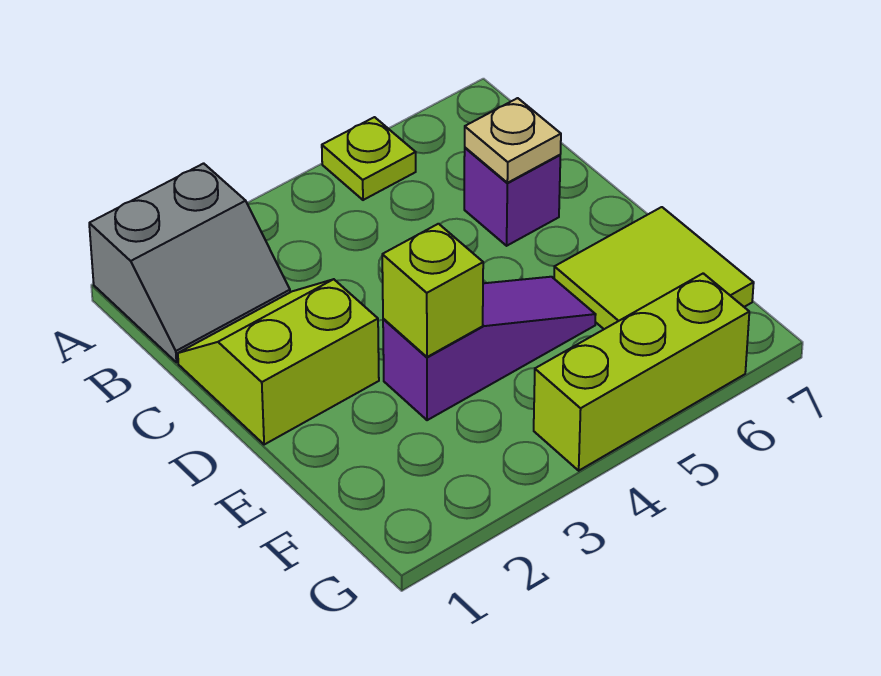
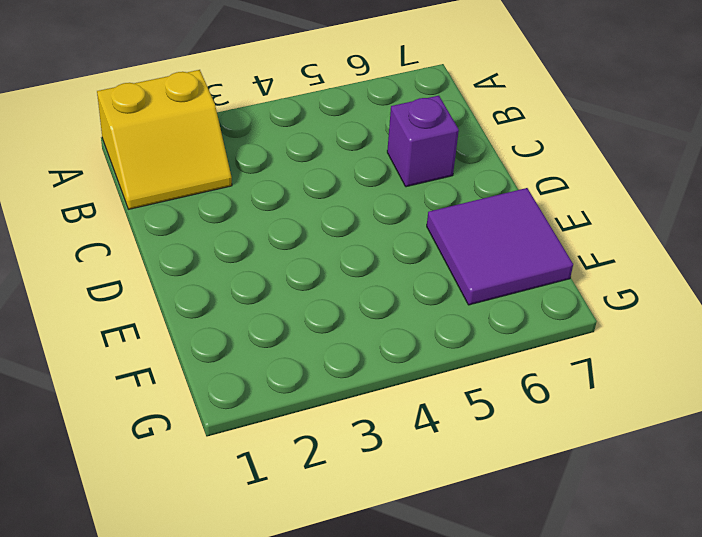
yellow slope A1:B2 level 1 top A -> grey slope A1:B2 level 1 top A
purple tile E6:F7 level 1 -> lime tile E6:F7 level 1
none -> lime plate A5 level 1
none -> lime slope C1:D2 level 1 top D

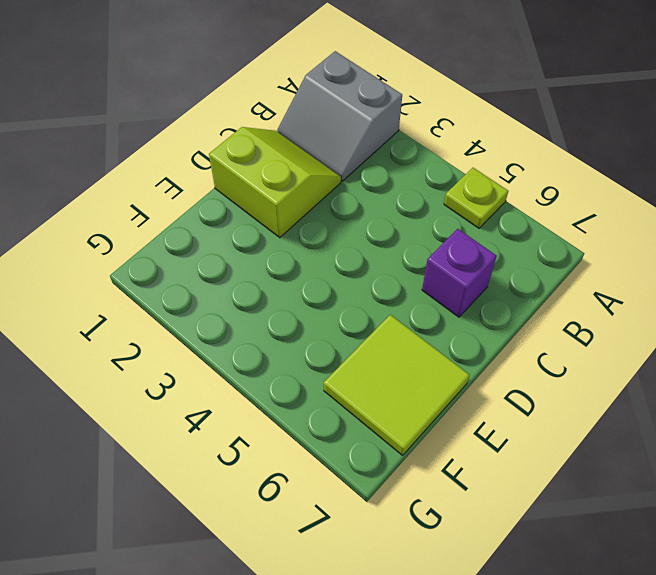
none -> purple slope E3:E5 level 1 top 3
none -> lime brick G4:G6 level 1

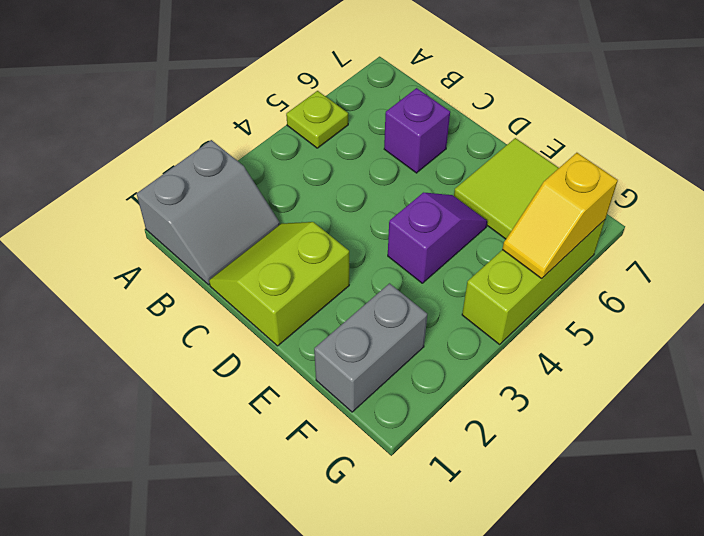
purple slope E4:E5 level 1 top 4 -> purple slope E3:E5 level 1 top 3
grey brick F1:F2 level 1 -> none
yellow slope G5:G6 level 2 top 6 -> none
none -> tan plate C6 level 2
none -> lime brick E3 level 2

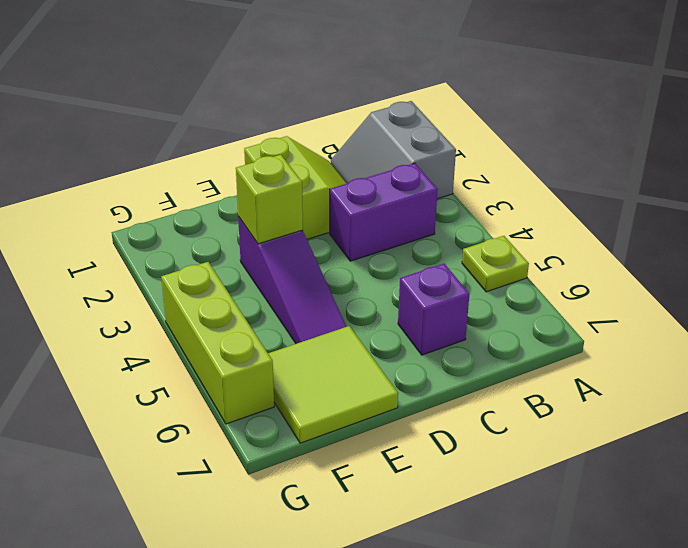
purple brick B3:C3 level 1 -> none
none -> tan plate C6 level 2

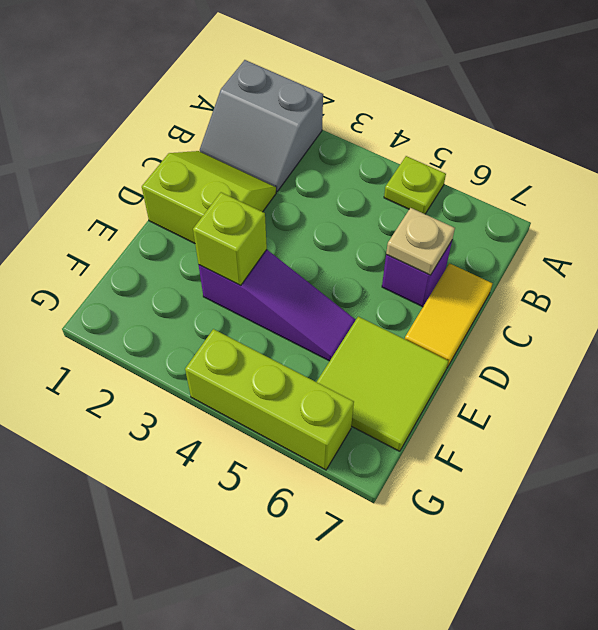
yellow tile C7:D7 level 1 -> none

